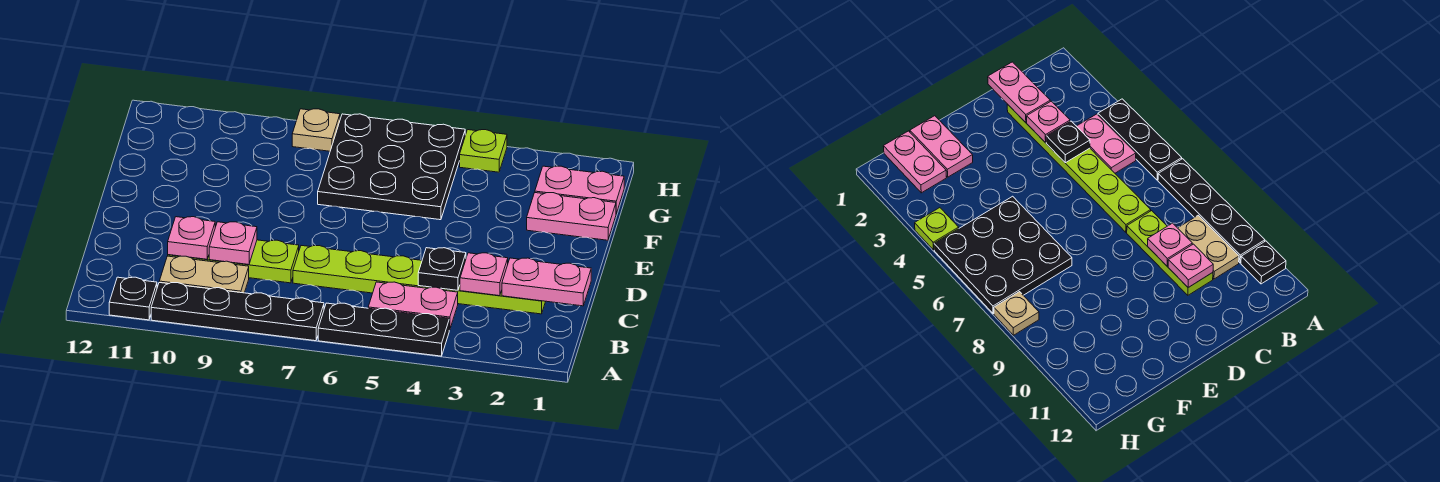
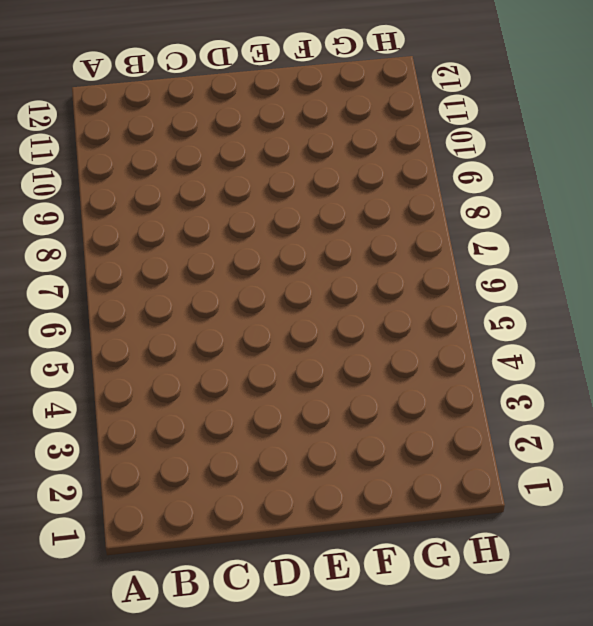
none -> black plate A4:A6 level 1
none -> black plate A7:A10 level 1
none -> black plate A11 level 1

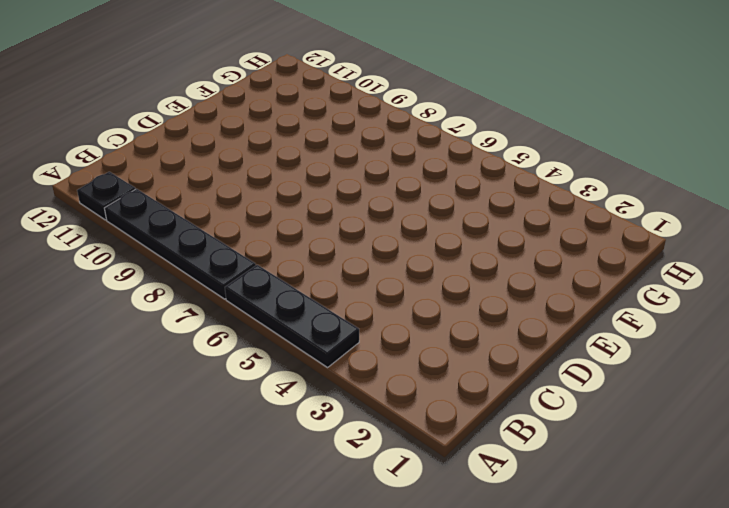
none -> pink plate B4:B5 level 1
none -> tan plate B9:B10 level 1
none -> lime plate C2:C7 level 1

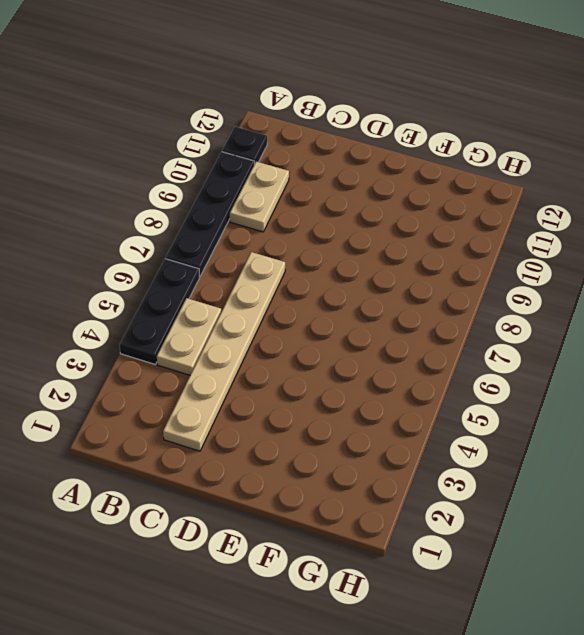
tan plate B4:B5 level 1 -> pink plate B4:B5 level 1
tan plate C2:C7 level 1 -> lime plate C2:C7 level 1
none -> lime plate C8:C10 level 1
none -> pink plate F1:F2 level 1
none -> black plate F5:H7 level 1

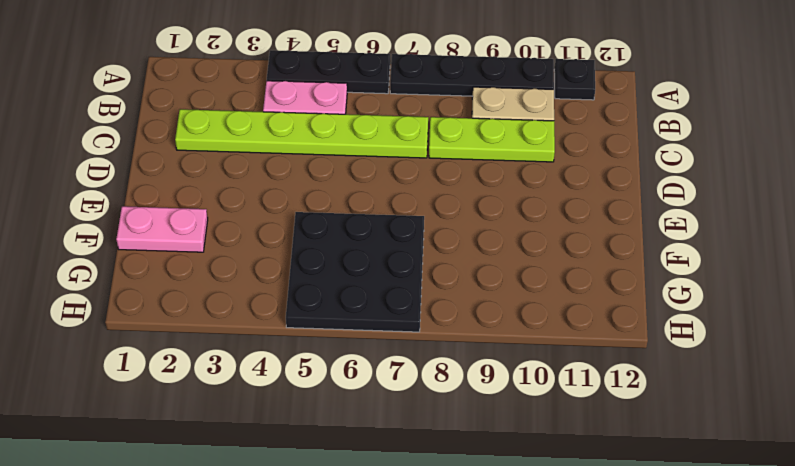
none -> pink plate G1:G2 level 1
none -> lime plate H4 level 1
none -> tan plate H8 level 1

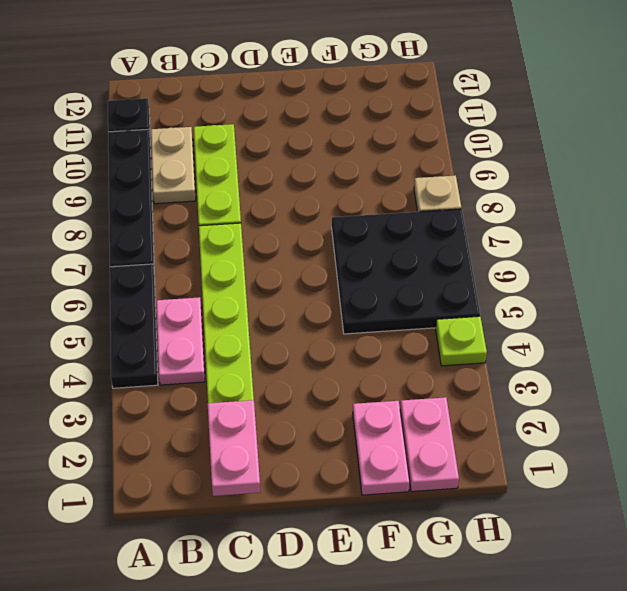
none -> pink plate C3 level 2
none -> black plate C4 level 2
none -> pink plate C9 level 2

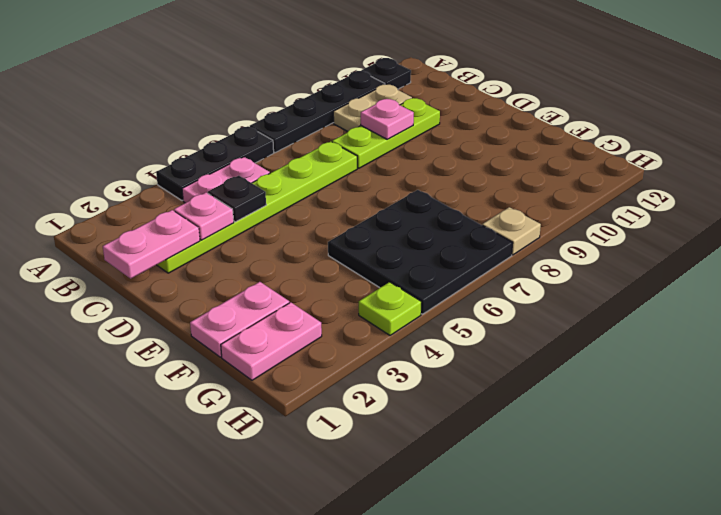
none -> pink plate C10 level 2

